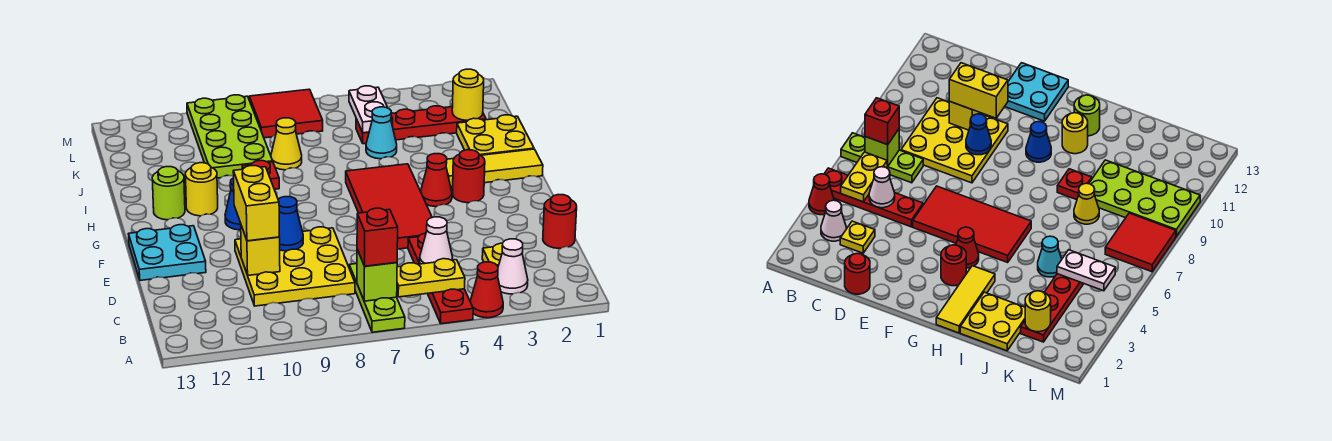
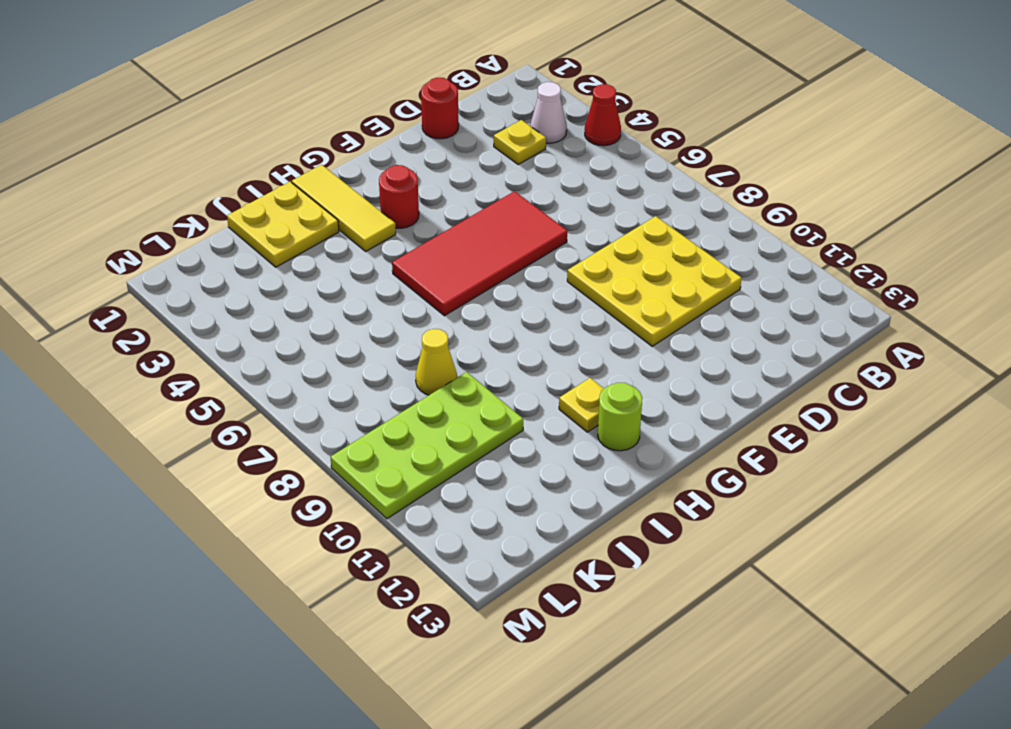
yellow plate H11 level 1 -> yellow round brick H11 level 1
none -> red plate A5:D5 level 1
none -> lime plate A7:C7 level 1
none -> cyan plate E12:F13 level 1
none -> red cone G4 level 1

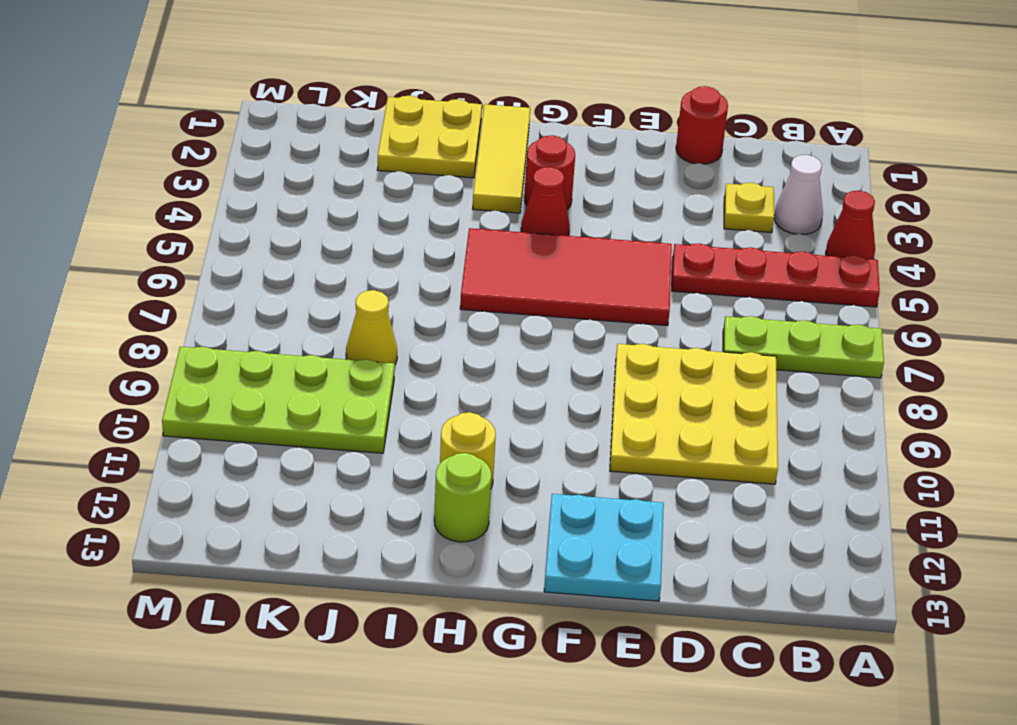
none -> blue cone G10 level 1
none -> red plate I9 level 1
none -> cyan cone J5 level 1
none -> red plate K2:K5 level 1

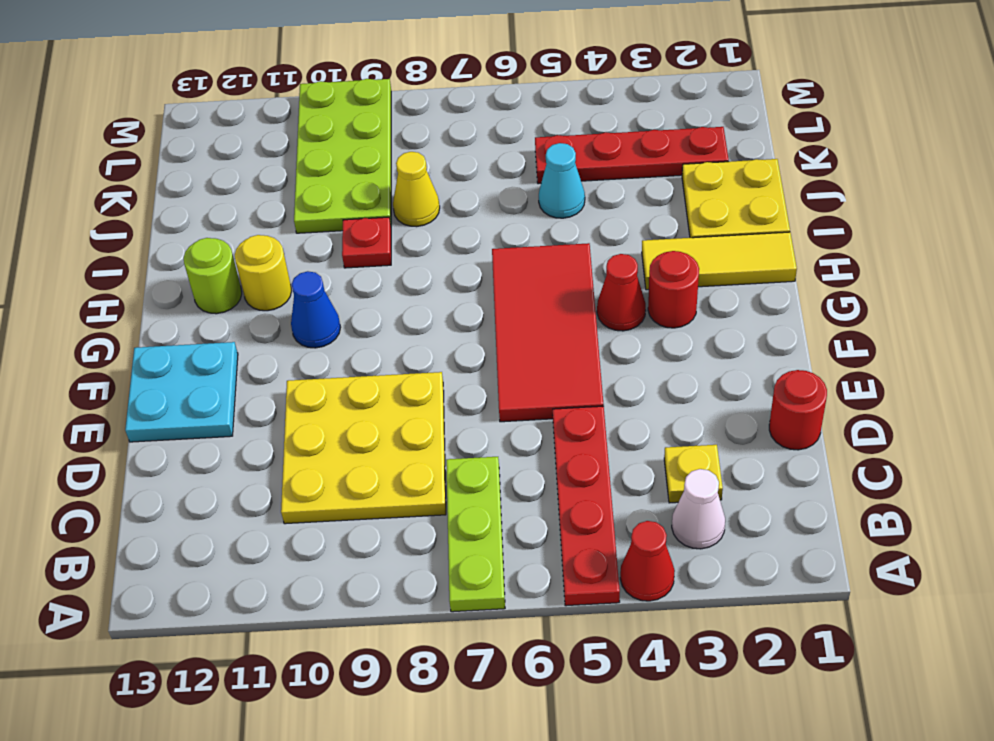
none -> red tile L7:M8 level 1
none -> yellow plate B5:B6 level 2
none -> lime brick B7 level 2
none -> white cone C5 level 2

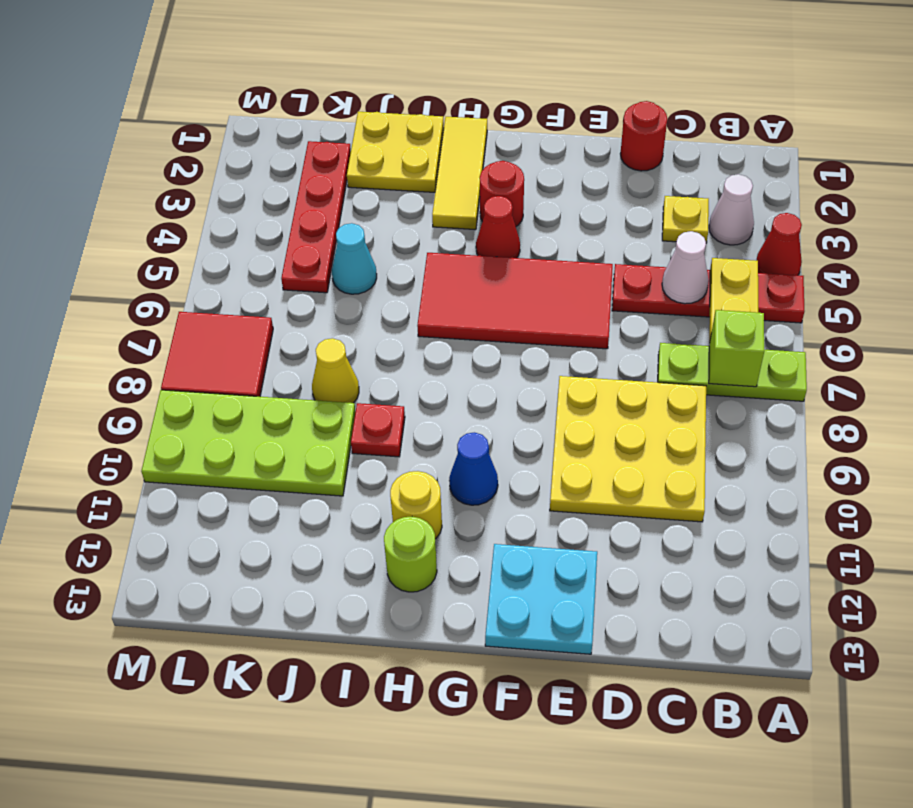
none -> yellow brick D10 level 2
none -> blue cone E9 level 2
none -> yellow round brick K2 level 2
none -> white plate K5:L5 level 2

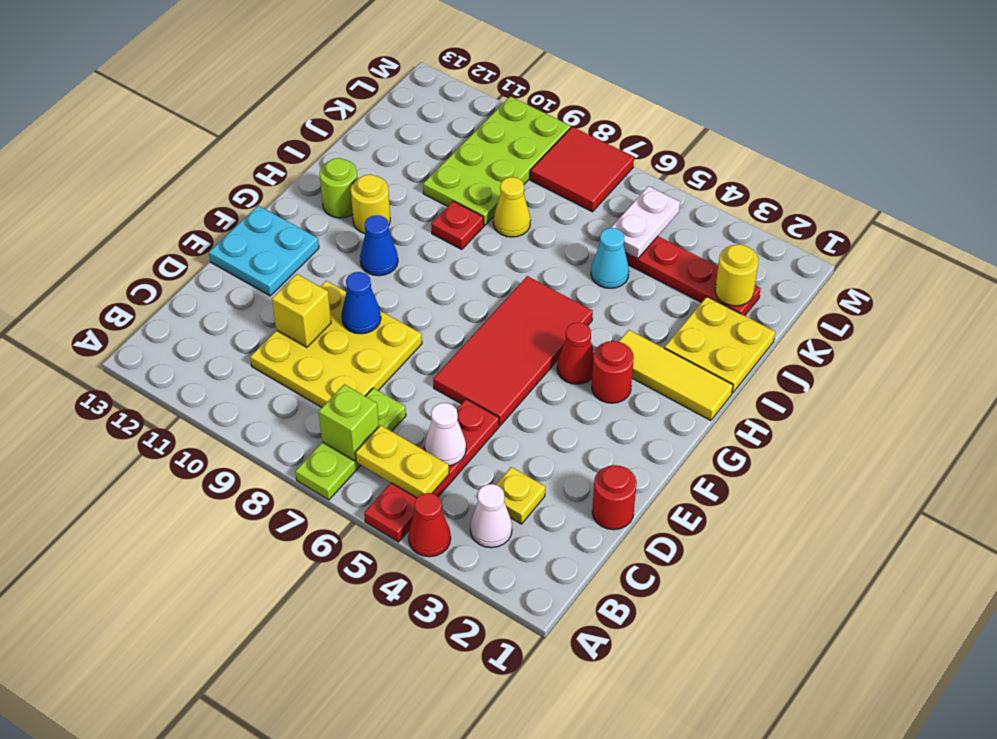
none -> red brick B7 level 3
none -> yellow brick D10:E10 level 3

